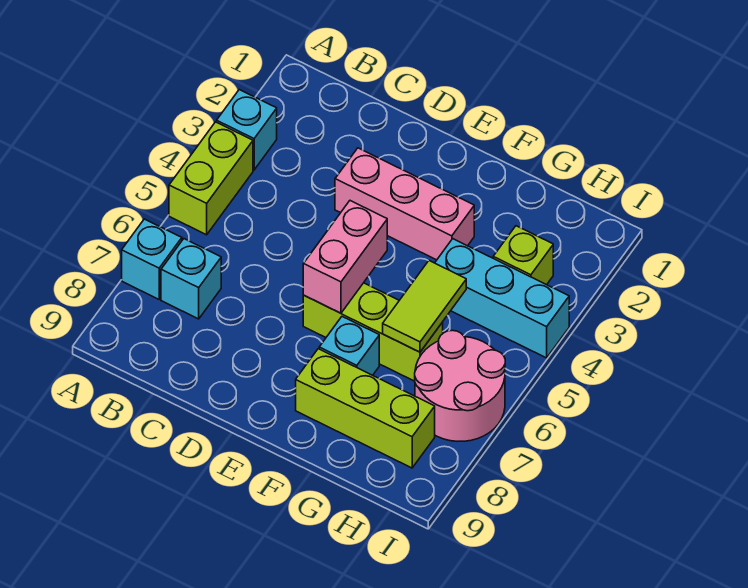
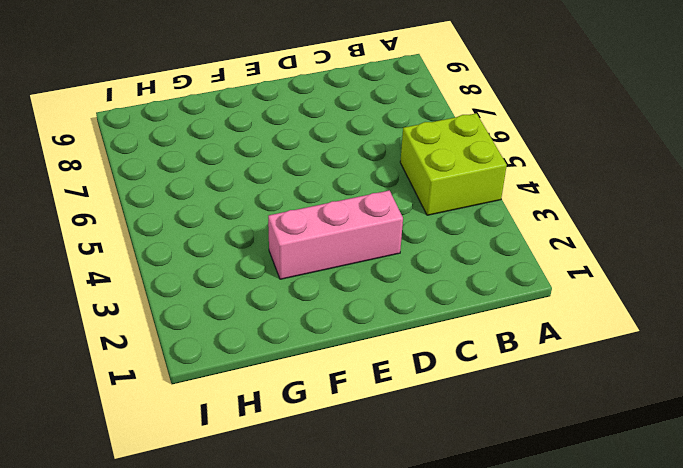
lime brick A4:B5 level 1 -> lime brick A4:A5 level 1
none -> cyan brick A3 level 1
none -> cyan brick A7 level 1
none -> cyan brick B7 level 1

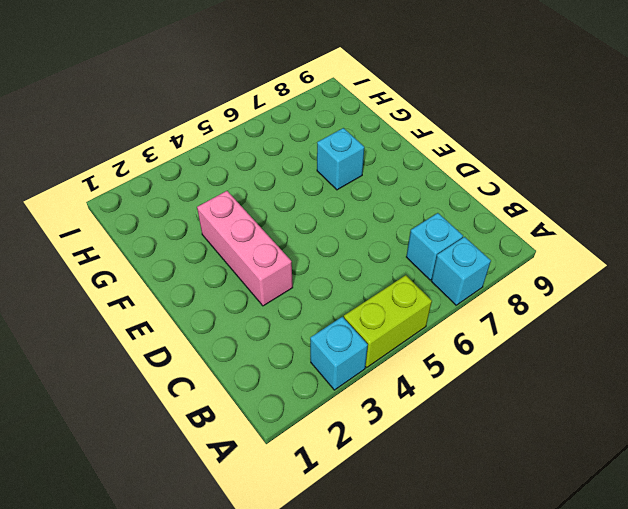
none -> lime brick E6:G6 level 1
none -> lime brick F8:H8 level 1
none -> cyan brick G4:I4 level 1

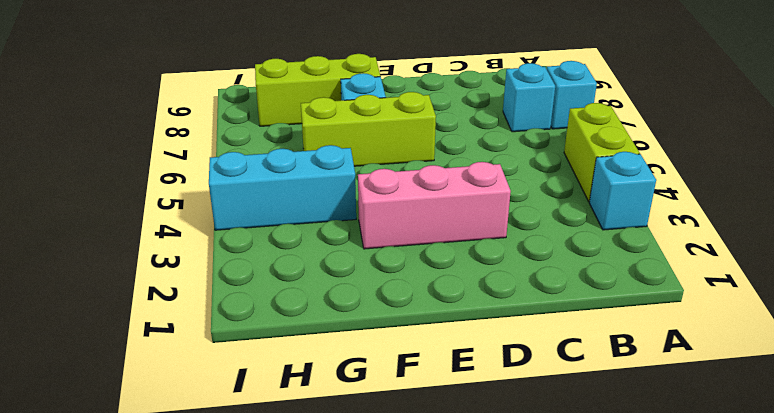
none -> lime brick H3 level 1
none -> pink round brick H6:I7 level 1
none -> pink brick E5:E6 level 2

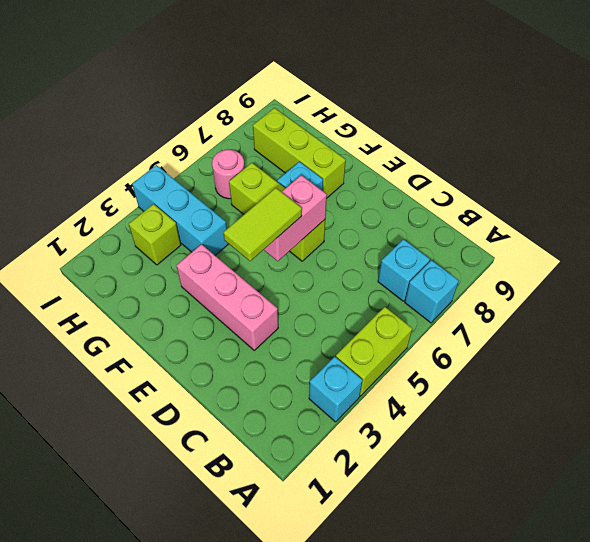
lime tile E4:E5 level 3 -> lime tile G5:G6 level 2
pink round brick H6 level 1 -> pink round brick H6:I7 level 1

